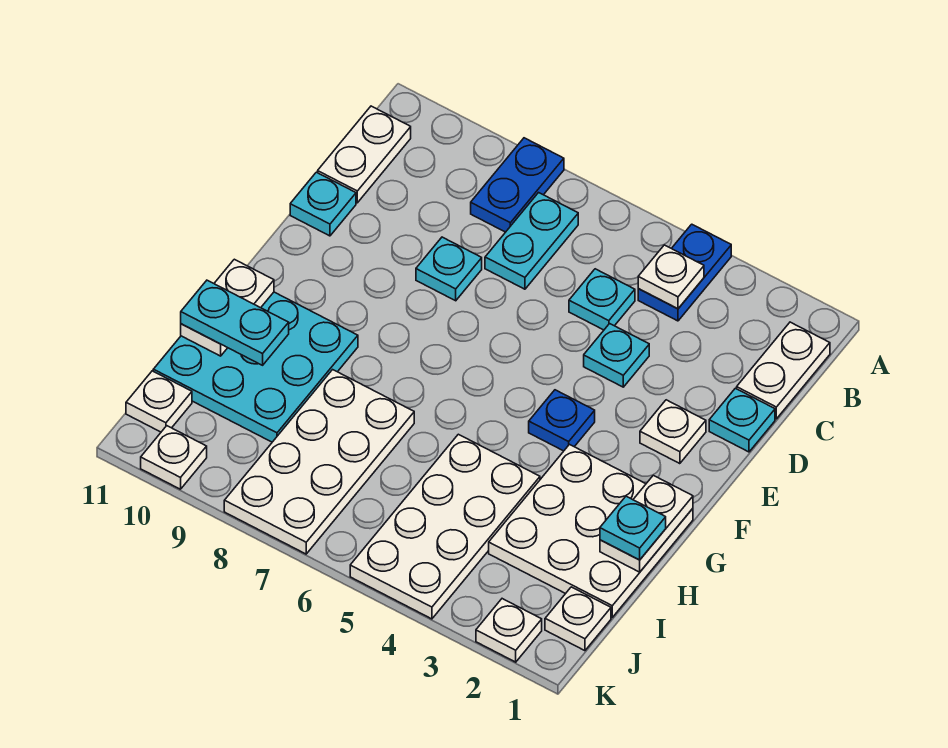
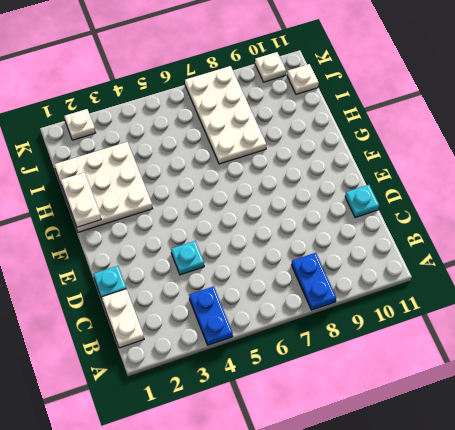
none -> cyan plate B7:C7 level 1
none -> white plate B11:C11 level 1
none -> cyan plate C5 level 1

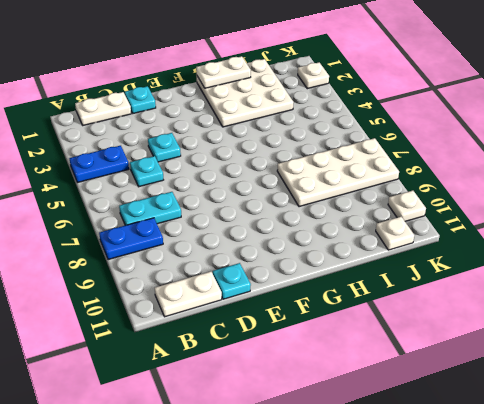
none -> cyan plate D8 level 1
none -> white plate E2 level 1
none -> blue plate F4 level 1

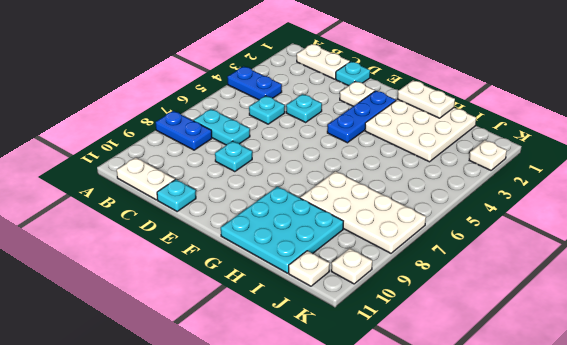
blue plate F2:F4 level 1 -> blue plate F4 level 1
none -> white plate H4:K5 level 1
none -> white plate J1 level 1
none -> white plate B4 level 2

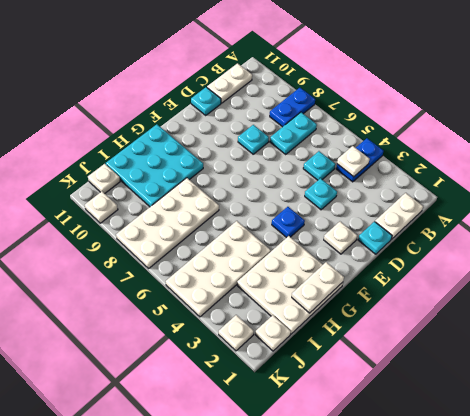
none -> white plate G11:H11 level 2
none -> cyan plate H1 level 3
none -> cyan plate H10:H11 level 3

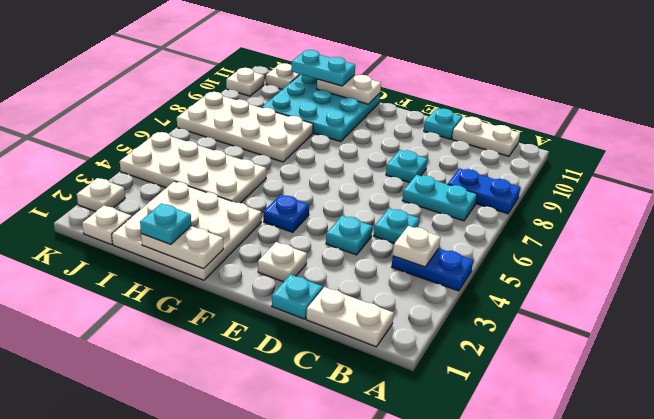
cyan plate H11:I11 level 3 -> cyan plate H10:H11 level 3

